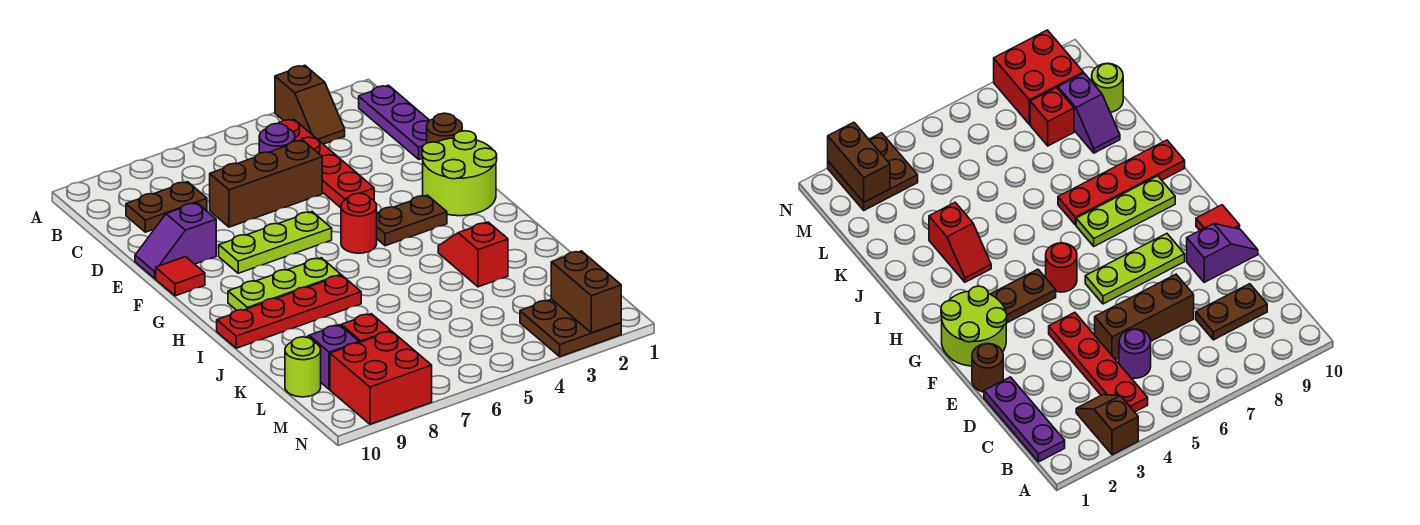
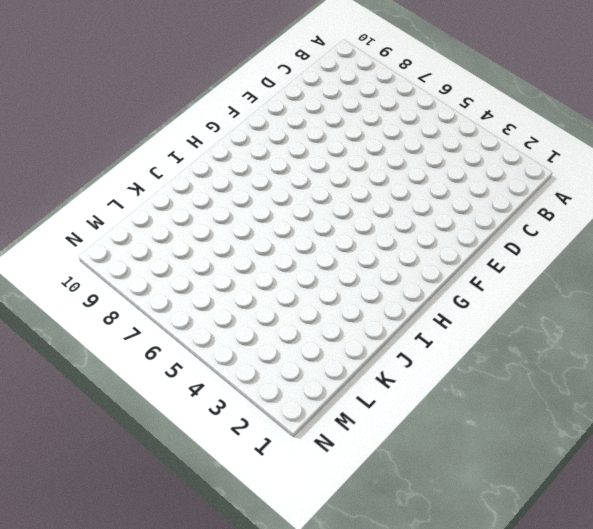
none -> brown slope A3:B3 level 1 top A
none -> purple plate B1:D1 level 1
none -> red plate B4:E4 level 1

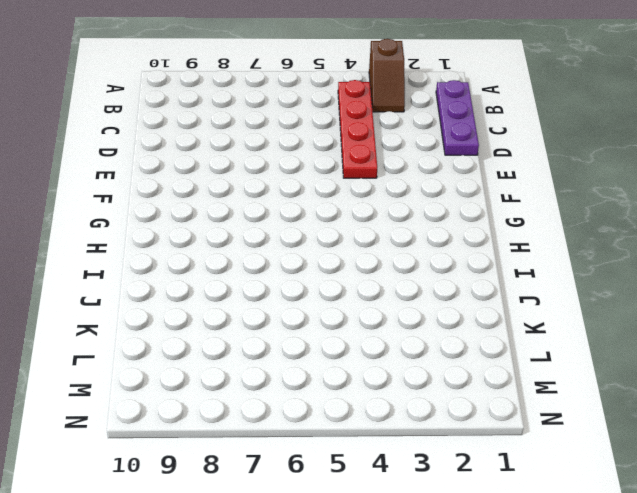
none -> purple round brick C5 level 1
none -> brown plate C8:C9 level 1
none -> brown brick D5:D7 level 1

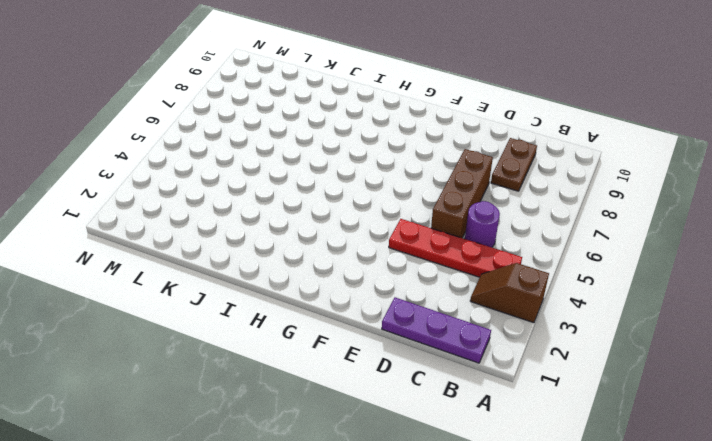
none -> brown round brick E1 level 1
none -> purple slope E9:E10 level 1 top 9
none -> lime round brick F1:G2 level 1

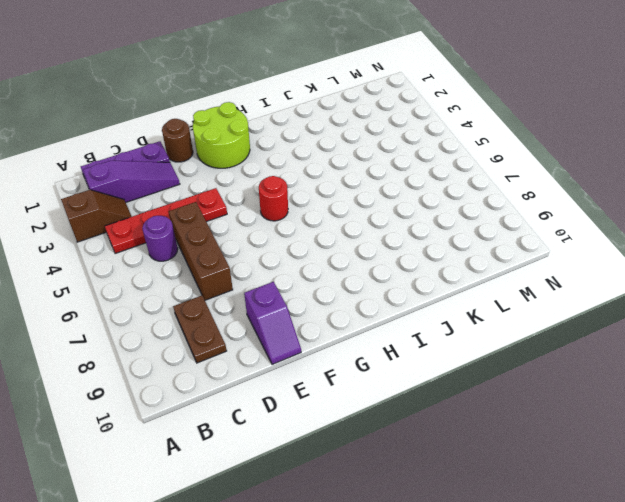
purple slope B2:D2 level 1 top B -> none
none -> lime plate F6:F8 level 1
none -> red tile F10 level 1
none -> brown plate G3:G4 level 1

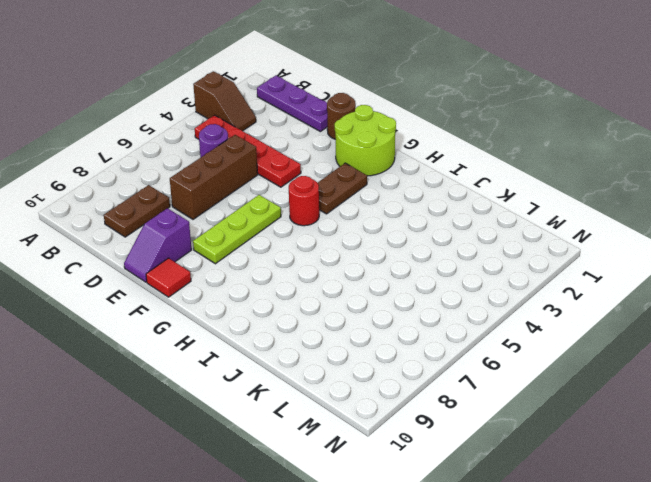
none -> lime plate H7:H9 level 1
none -> red slope I3:J3 level 1 top J
none -> red plate I7:I10 level 1

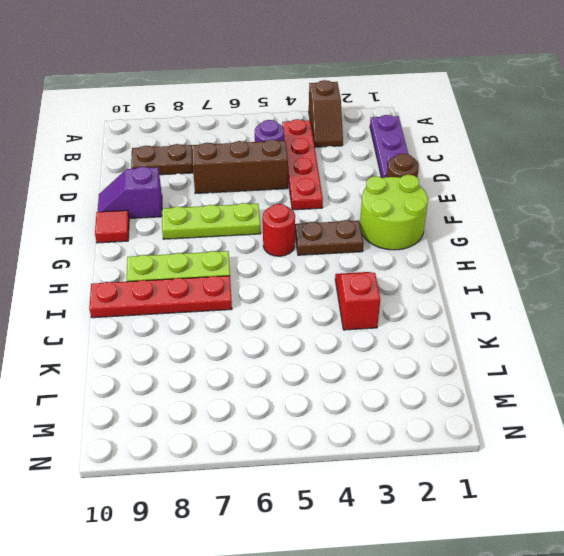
none -> purple slope K9:L9 level 1 top L
none -> red brick L8 level 1
none -> lime round brick L10 level 1

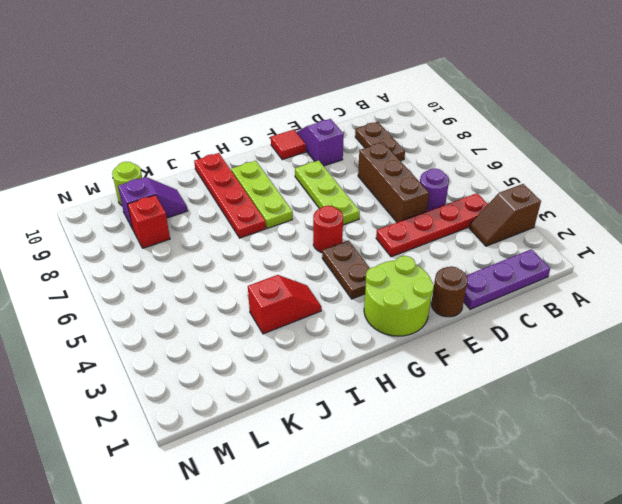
none -> brown plate M2:N3 level 1
none -> red brick M8:N9 level 1
none -> brown brick M2:N2 level 2

